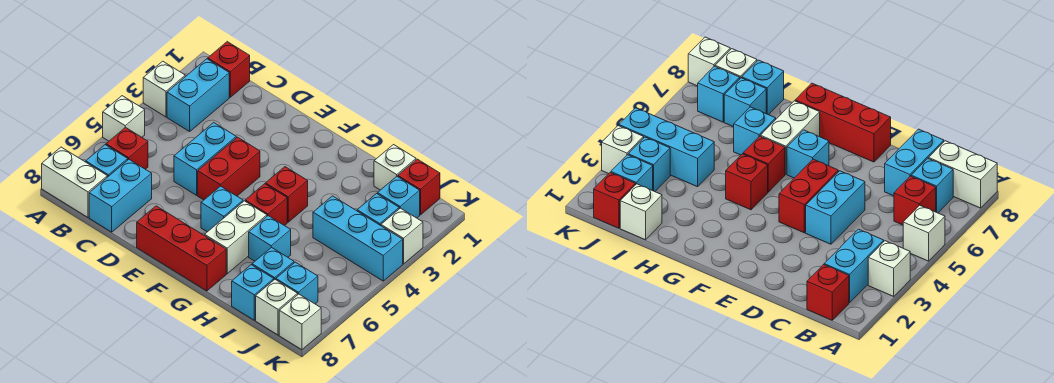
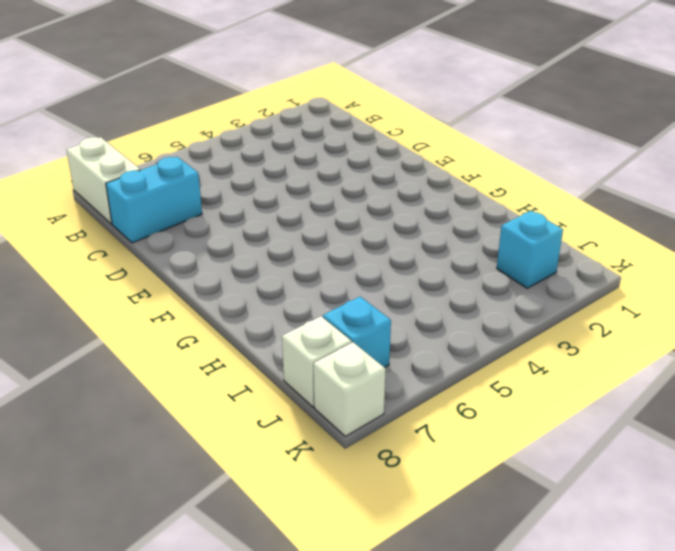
none -> white brick A3 level 1
none -> white brick A5 level 1
none -> red brick B1 level 1

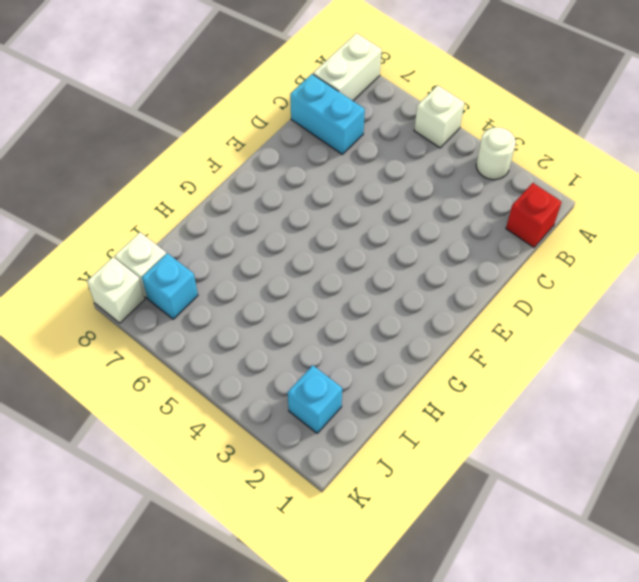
white round brick A3 level 1 -> white brick A3 level 1
none -> cyan brick B2:B3 level 1
none -> red brick B6 level 1
none -> cyan brick B7 level 1

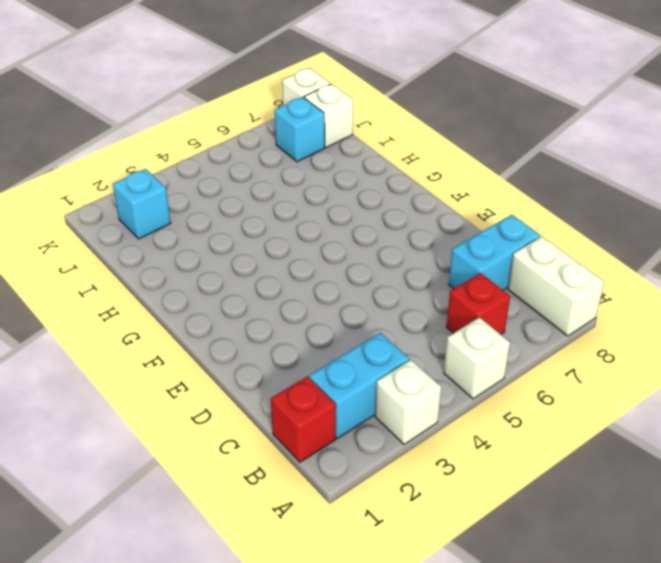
none -> cyan brick B7 level 1
none -> cyan brick D4:D5 level 1
none -> red brick E4:E5 level 1

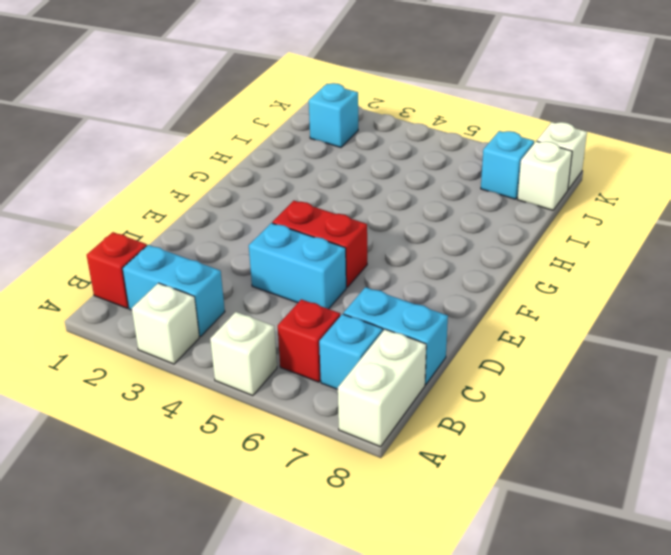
none -> red brick E8:G8 level 1
none -> cyan brick F6 level 1
none -> red brick G4 level 1

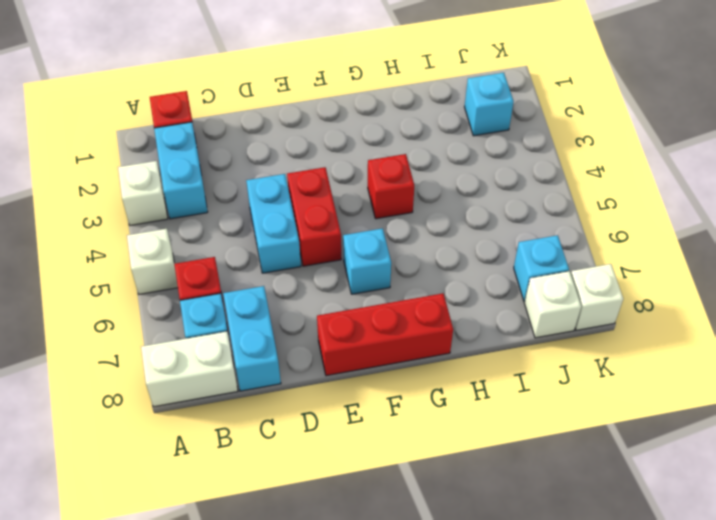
none -> red brick G5 level 1
none -> white brick G6:G7 level 1
none -> cyan brick H6 level 1

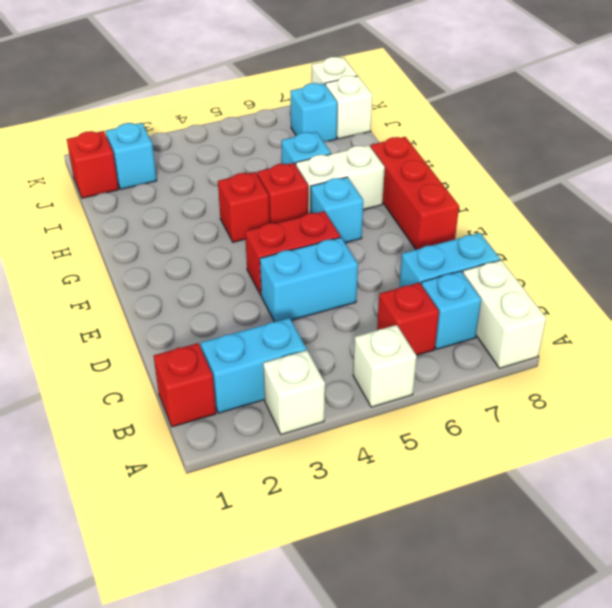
none -> white brick I1 level 1
none -> cyan brick I4:K4 level 1
none -> cyan brick I7 level 1

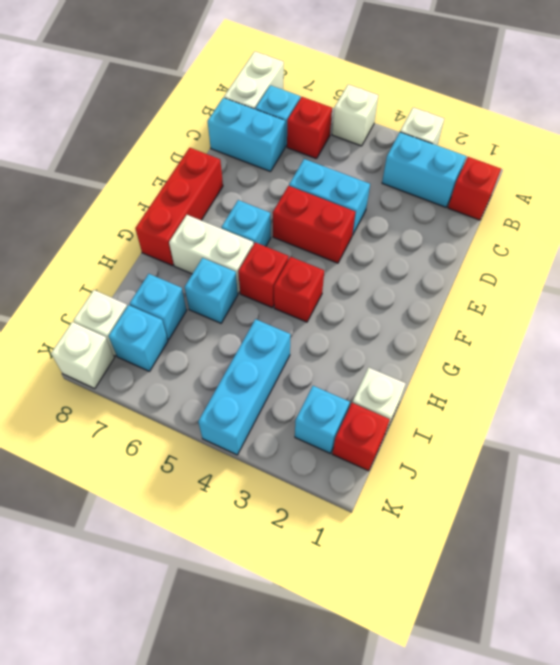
none -> cyan brick I8 level 1
none -> cyan brick J3 level 1
none -> white brick K3 level 1

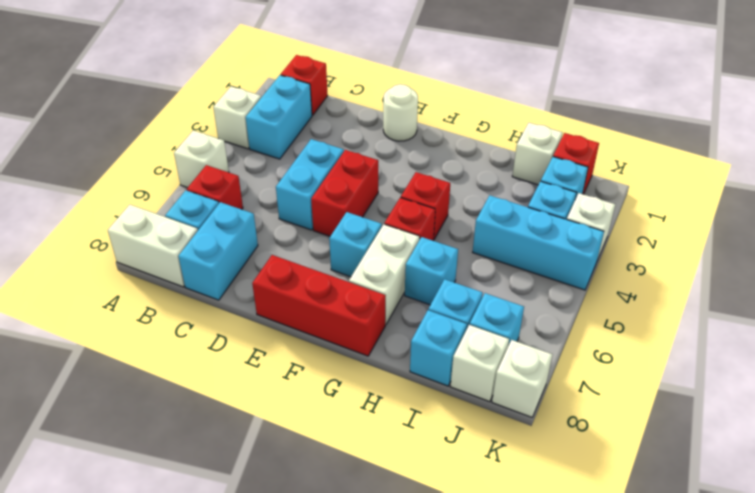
white round brick E1 level 1 -> none

